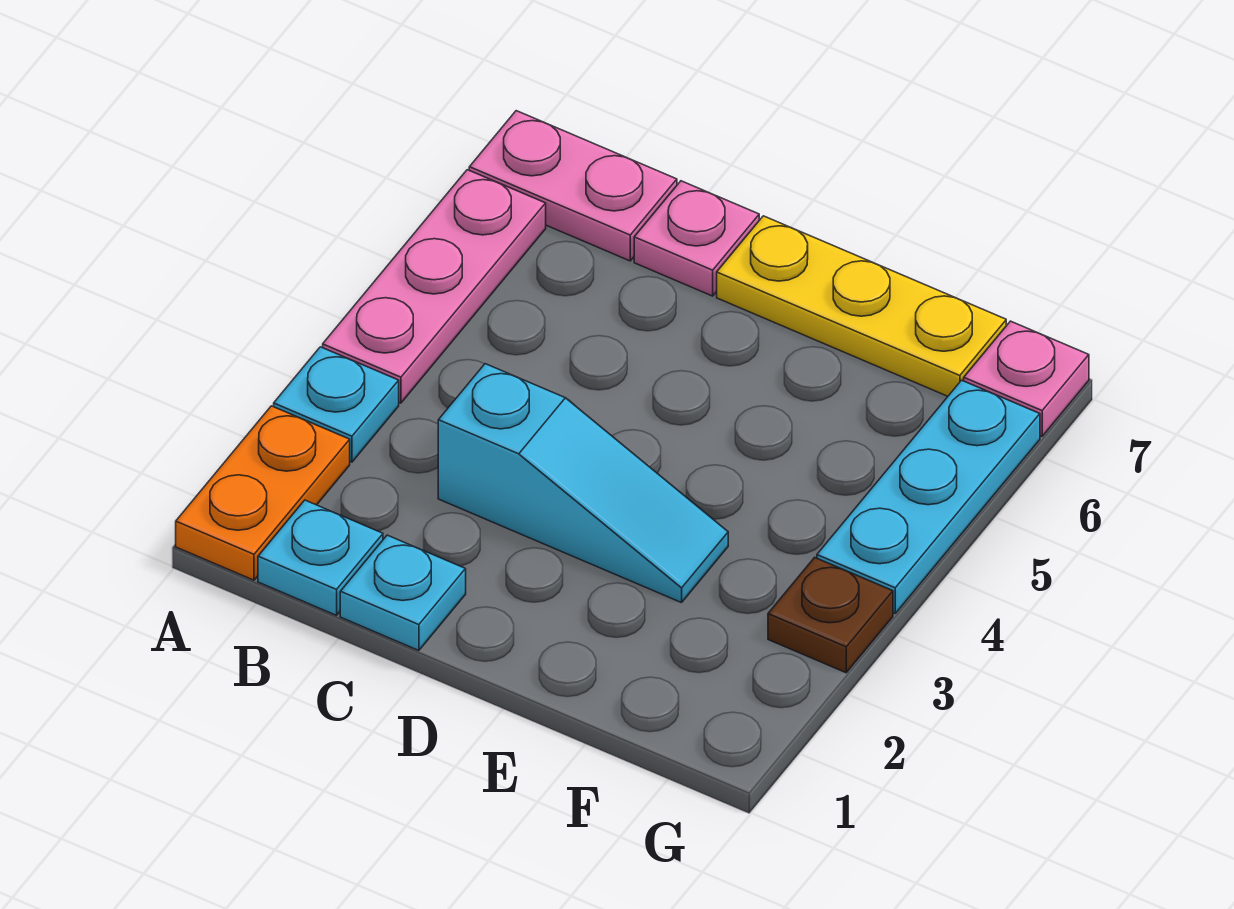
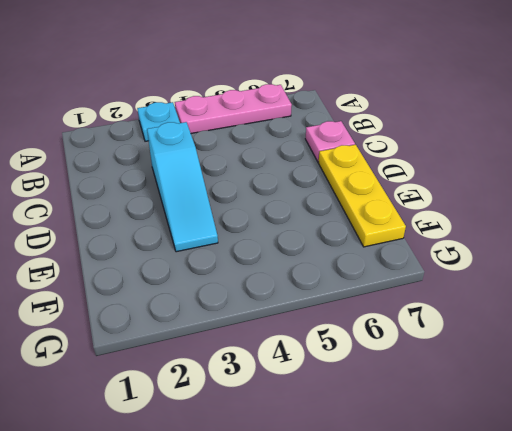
none -> orange plate A1:A2 level 1
none -> pink plate A7:B7 level 1
none -> cyan plate B1 level 1

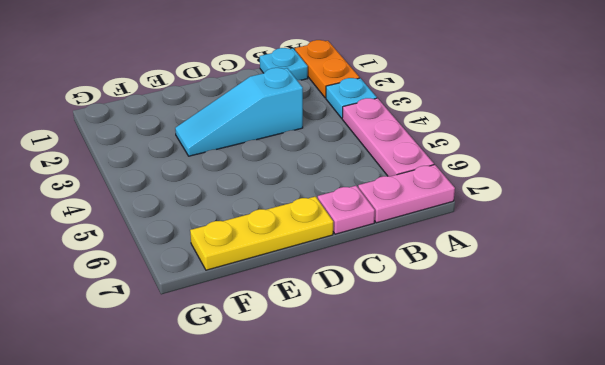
none -> cyan plate C1 level 1
none -> brown plate G3 level 1
none -> cyan plate G4:G6 level 1

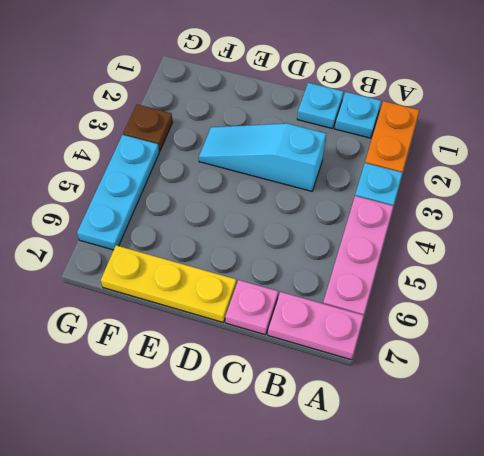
none -> pink plate G7 level 1

